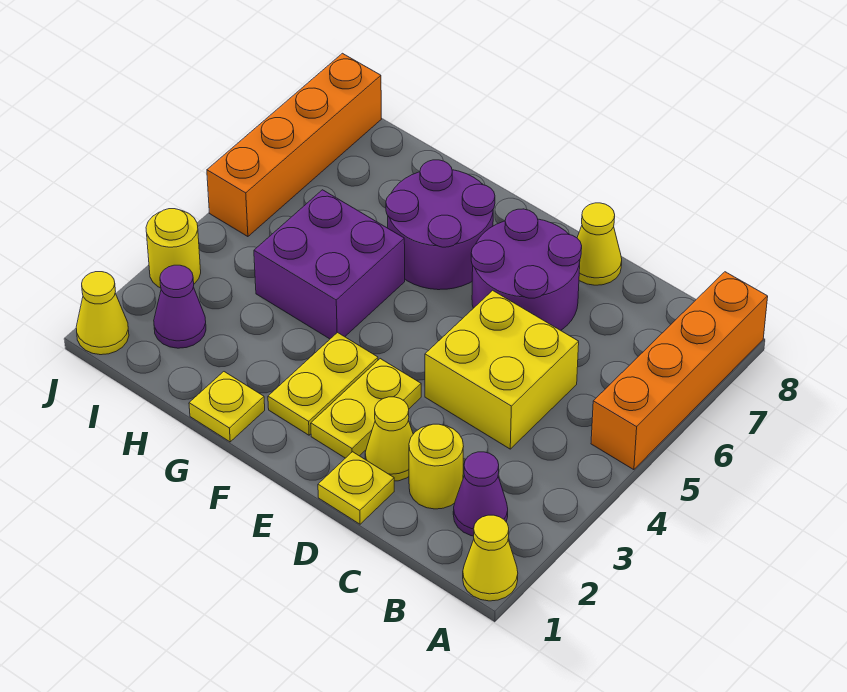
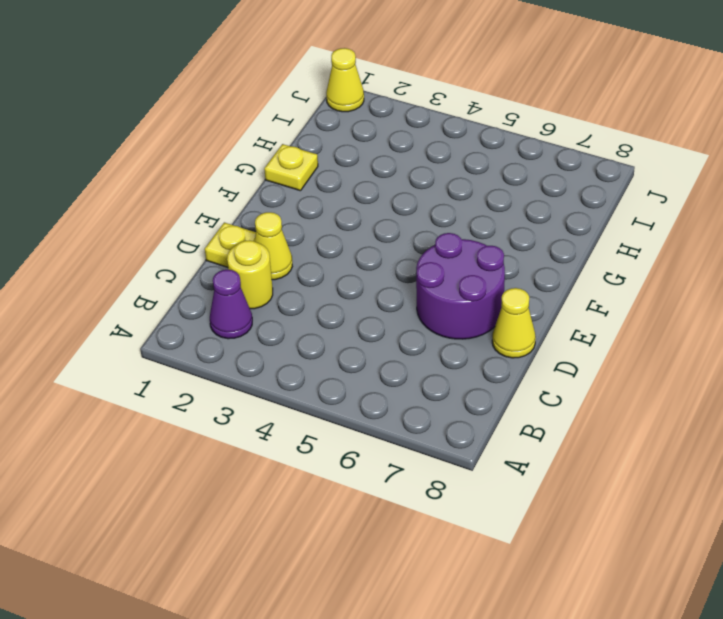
none -> yellow cone A1 level 1
none -> orange brick A5:A8 level 1
none -> yellow brick C4:D5 level 1

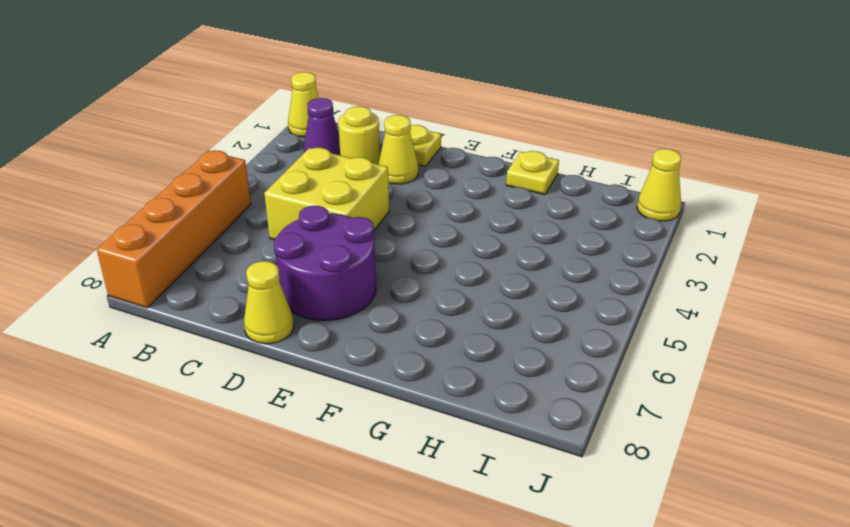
none -> yellow plate E2:E3 level 1
none -> yellow plate F2:F3 level 1
none -> purple round brick F6:G7 level 1

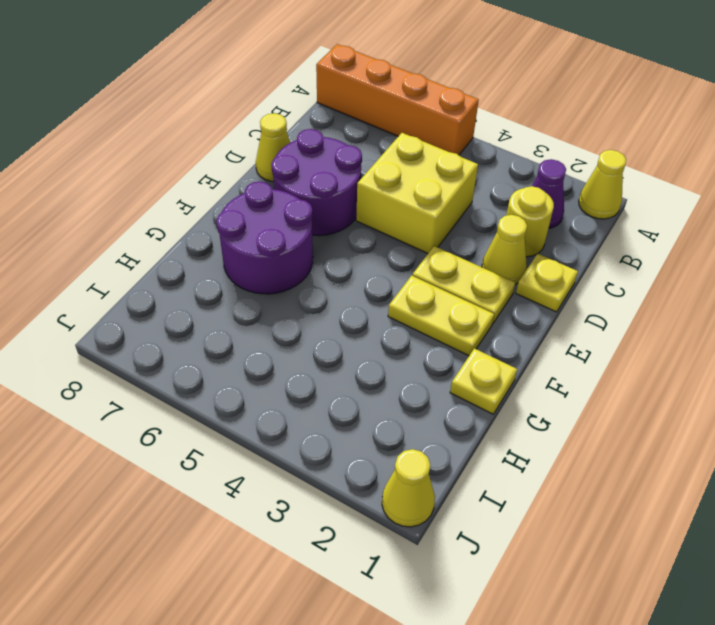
none -> purple brick G4:H5 level 1
none -> purple cone I2 level 1
none -> yellow round brick J3 level 1

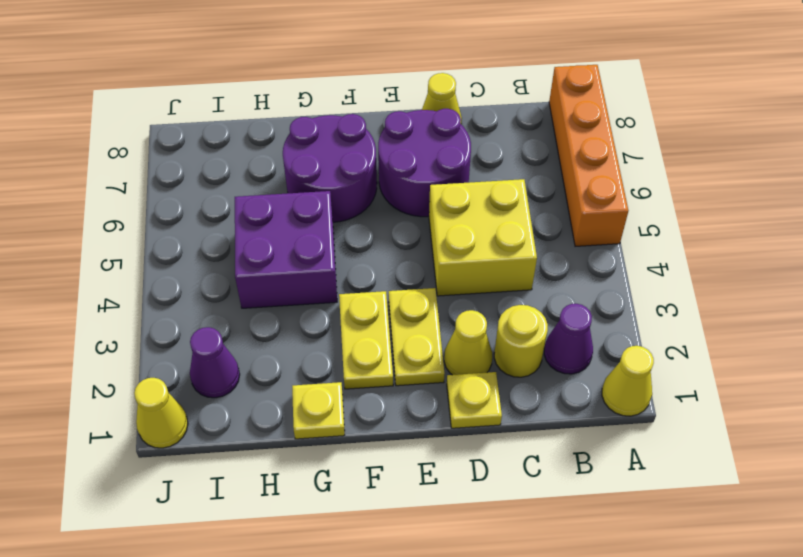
none -> yellow round brick J3 level 1
none -> orange brick J5:J8 level 1

